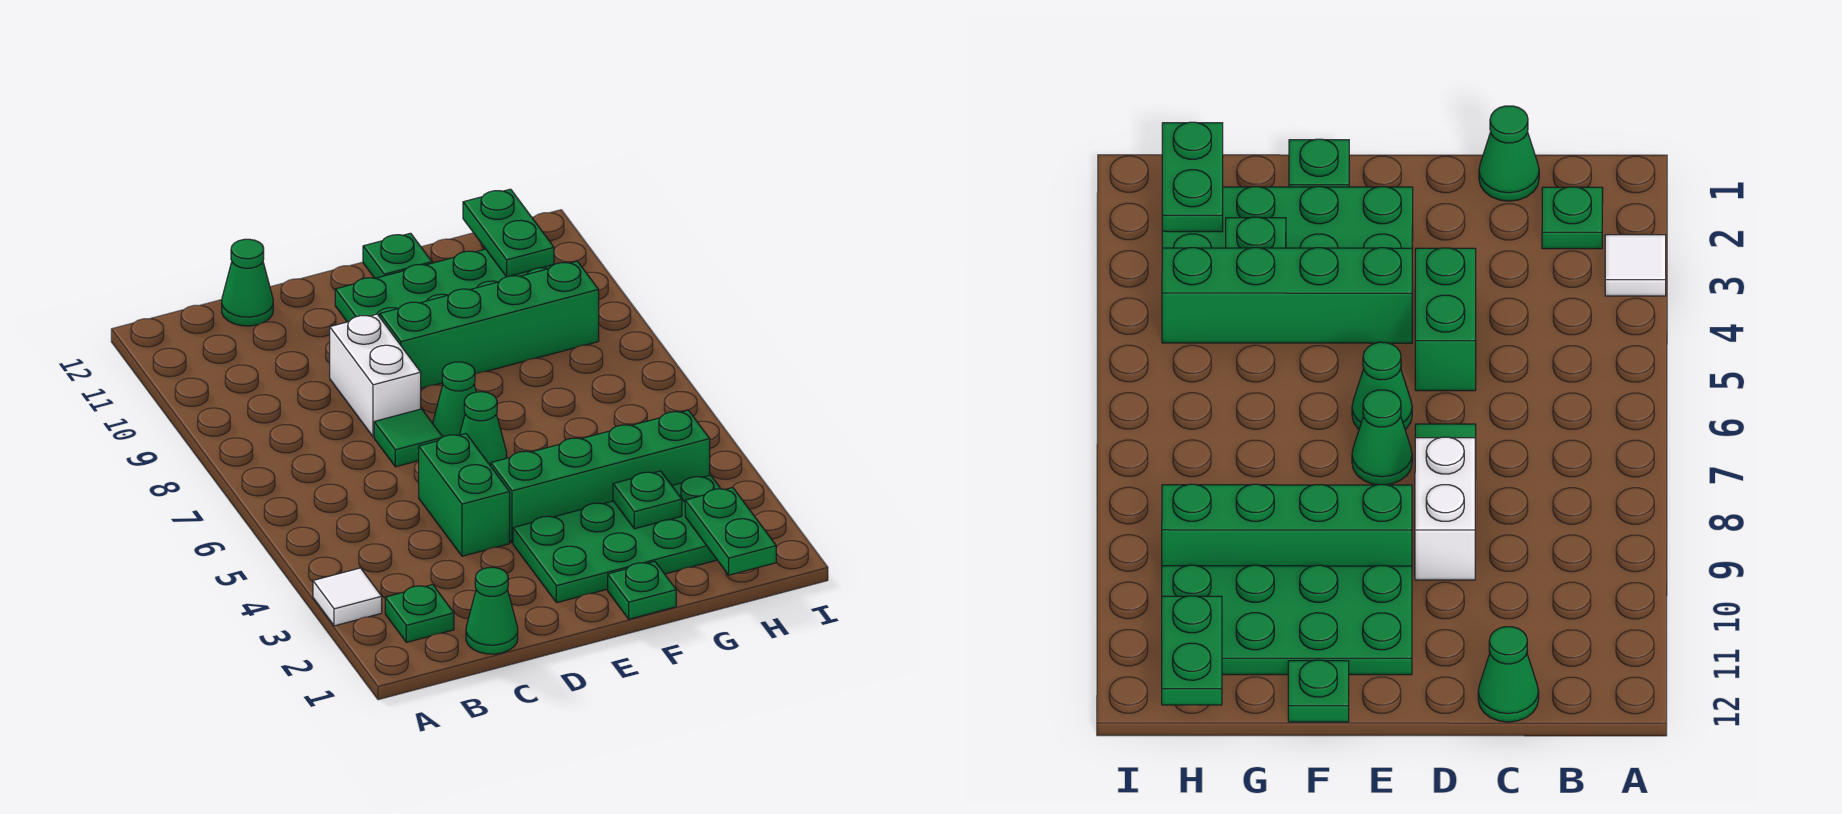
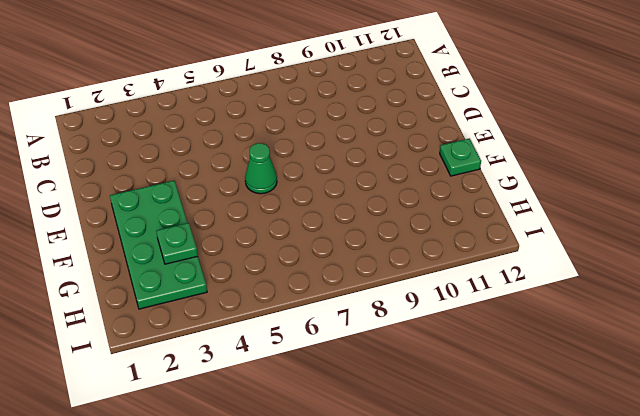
none -> white tile A3 level 1
none -> green plate B2 level 1
none -> green cone C1 level 1

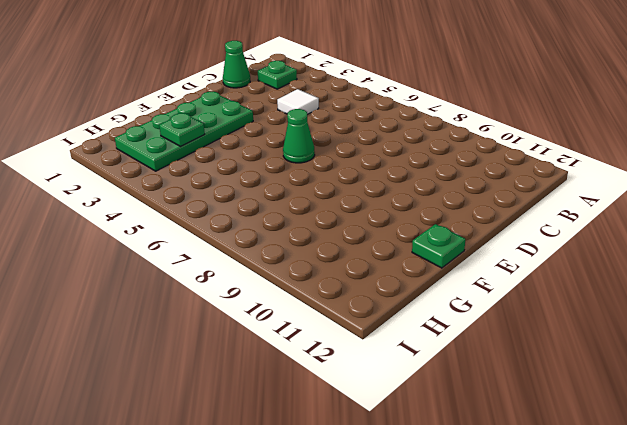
white tile C4 level 1 -> white tile A3 level 1
none -> green cone C12 level 1
none -> green brick D4:D5 level 1
none -> green tile D7 level 1

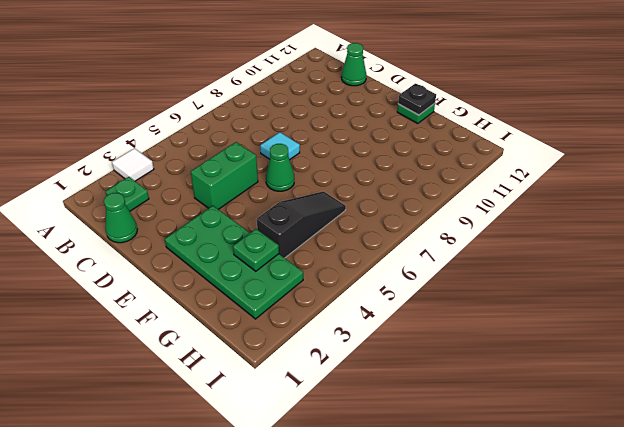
cyan tile D7 level 1 -> green tile D7 level 1
black plate F12 level 2 -> none
black slope G4:G6 level 1 top 4 -> green brick E4:H4 level 1
none -> white brick D8:D9 level 1
none -> green cone E7 level 1
none -> green brick E9:H9 level 1

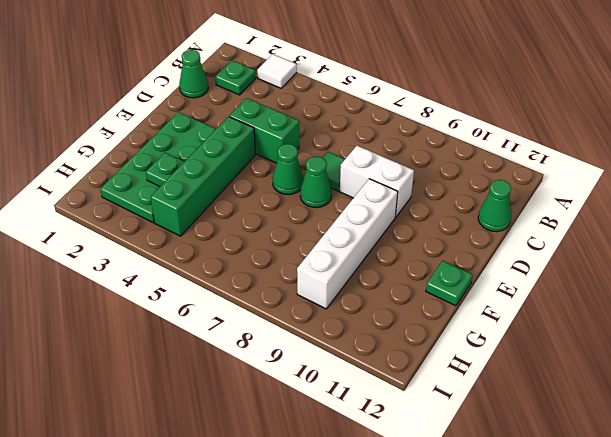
white brick E9:H9 level 1 -> green brick E9:H9 level 1
none -> green plate E10:H11 level 1
none -> green plate F1 level 1
none -> green plate H1:H2 level 2

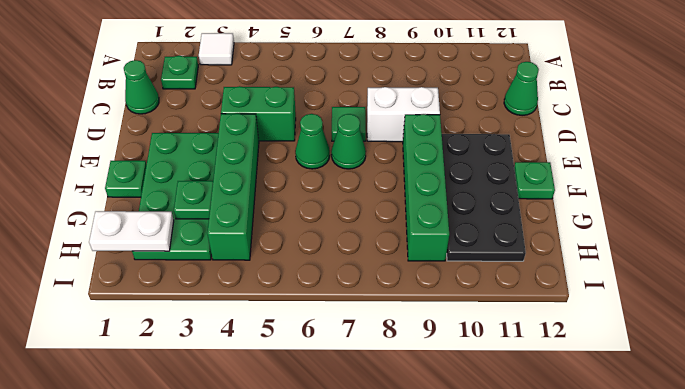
black plate E10:H11 level 1 -> green plate E10:H11 level 1
white plate H1:H2 level 2 -> green plate H1:H2 level 2
none -> green plate H11:H12 level 2

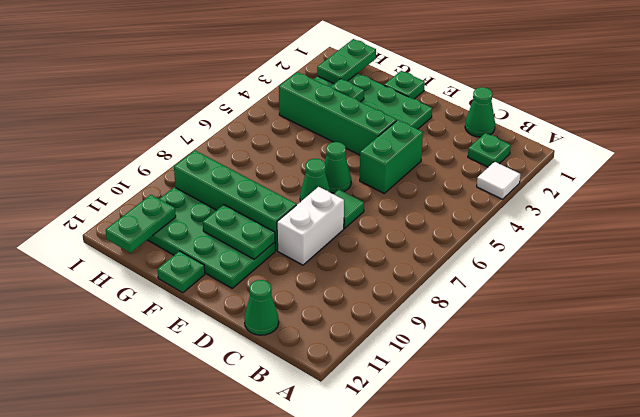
green plate E10:F10 level 2 -> none

